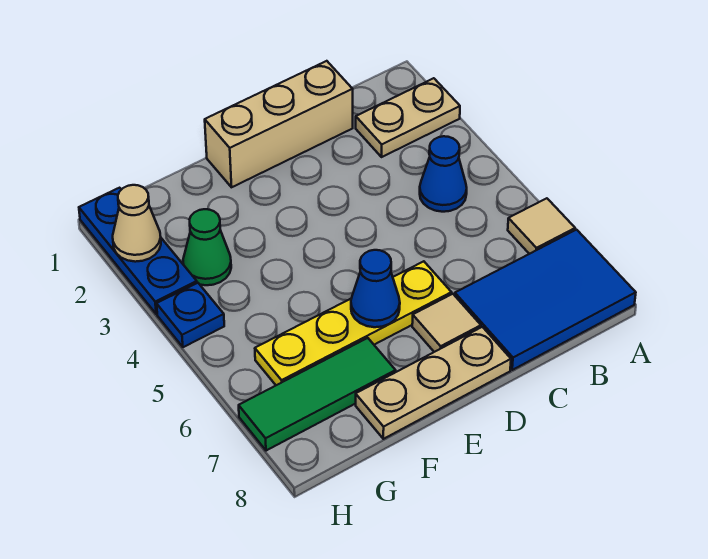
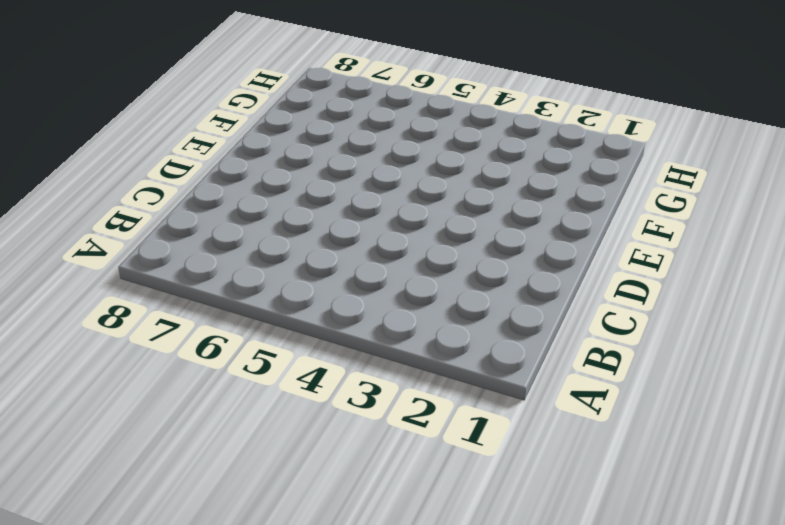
none -> tan plate A2:B2 level 1
none -> tan tile A6 level 1
none -> blue tile A7:C8 level 1

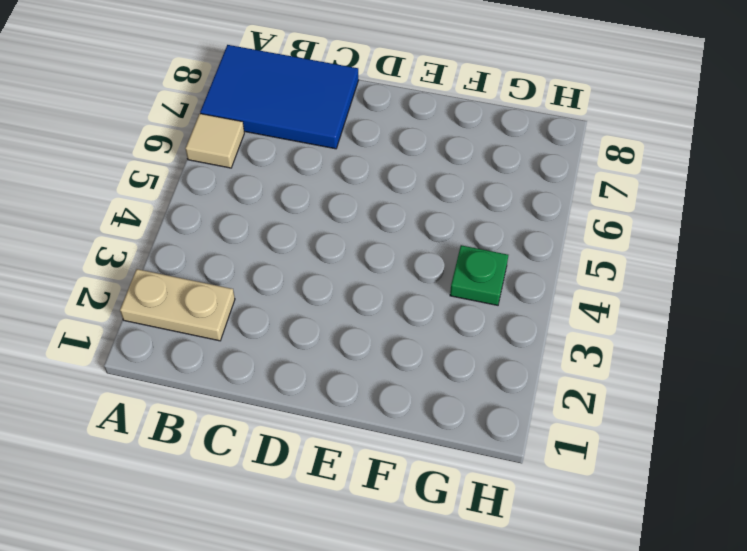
green plate G4 level 1 -> none
none -> blue cone B4 level 1
none -> tan brick C1:E1 level 1
none -> yellow plate D6:G6 level 1

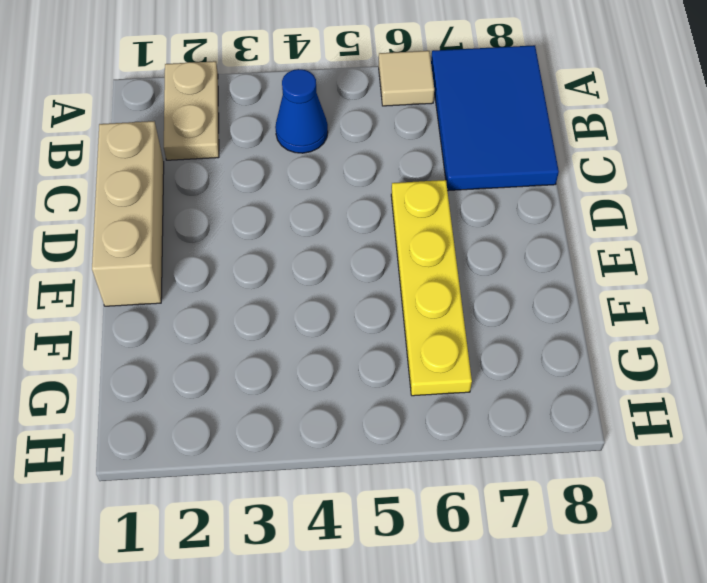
none -> tan tile D7 level 1
none -> tan plate D8:F8 level 1
none -> green tile F7:H7 level 1

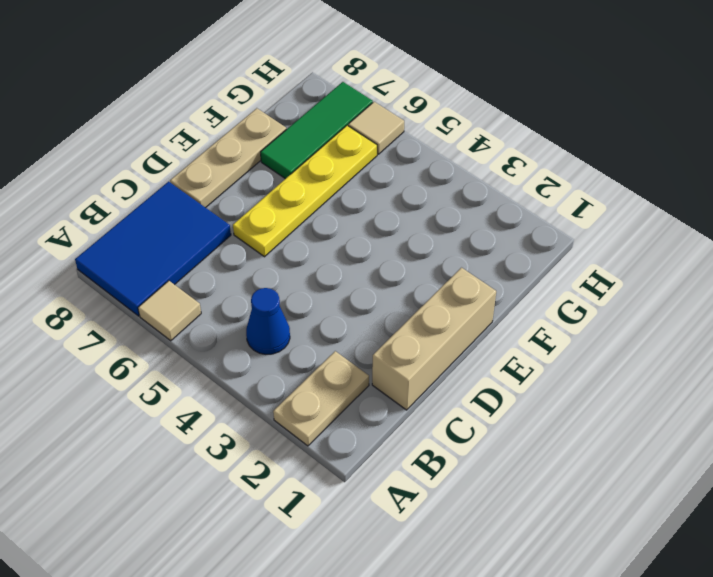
tan tile H6 level 1 -> tan tile D7 level 1
none -> green cone G3 level 1
none -> blue plate H1:H3 level 1
none -> blue plate H4 level 1

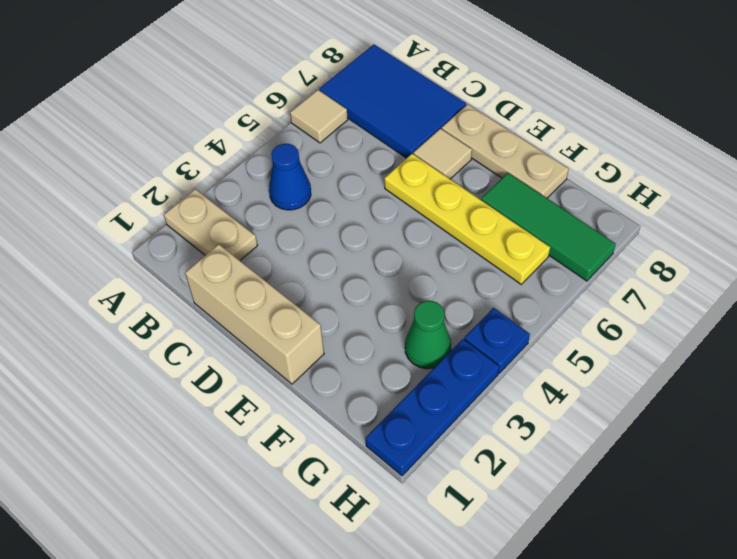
none -> blue cone E6 level 2
none -> tan cone H2 level 2

